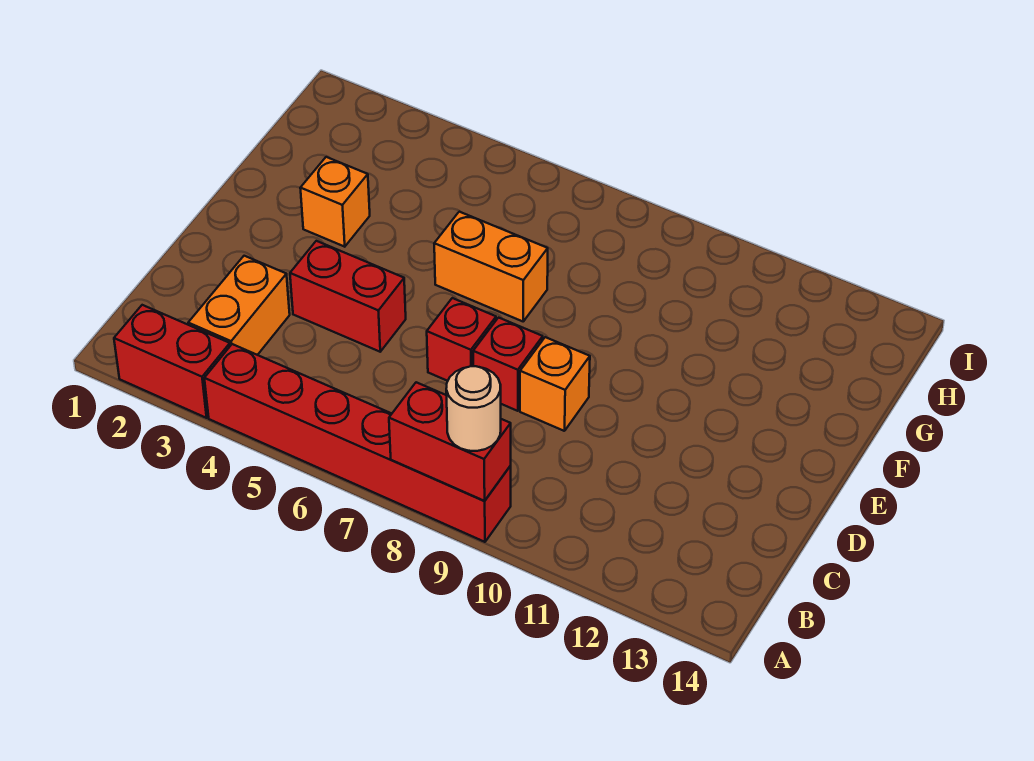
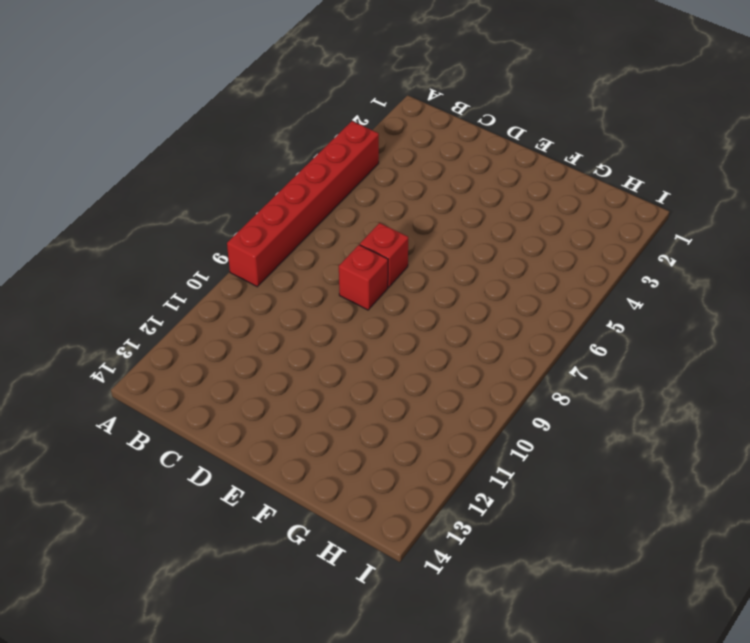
none -> red brick A2:A3 level 1
none -> orange brick B3:C3 level 1

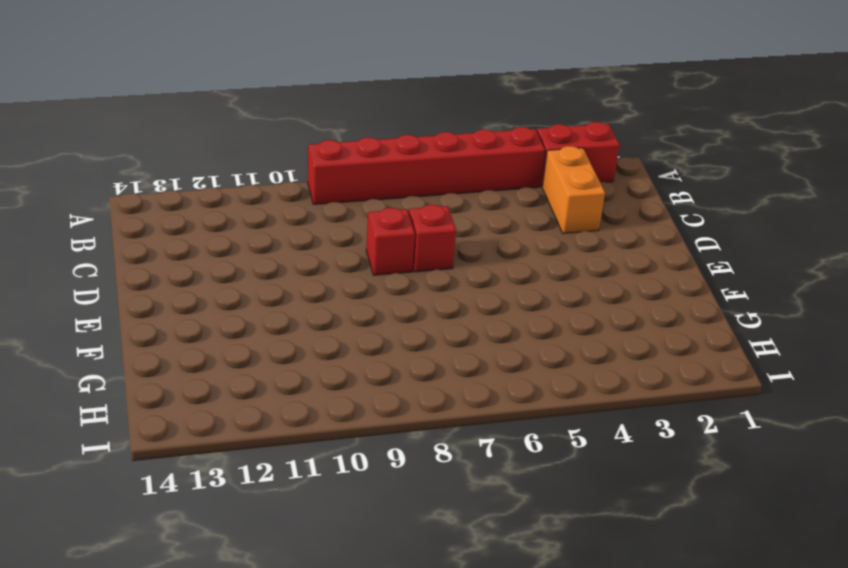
none -> red brick D4:D5 level 1
none -> orange brick D9 level 1

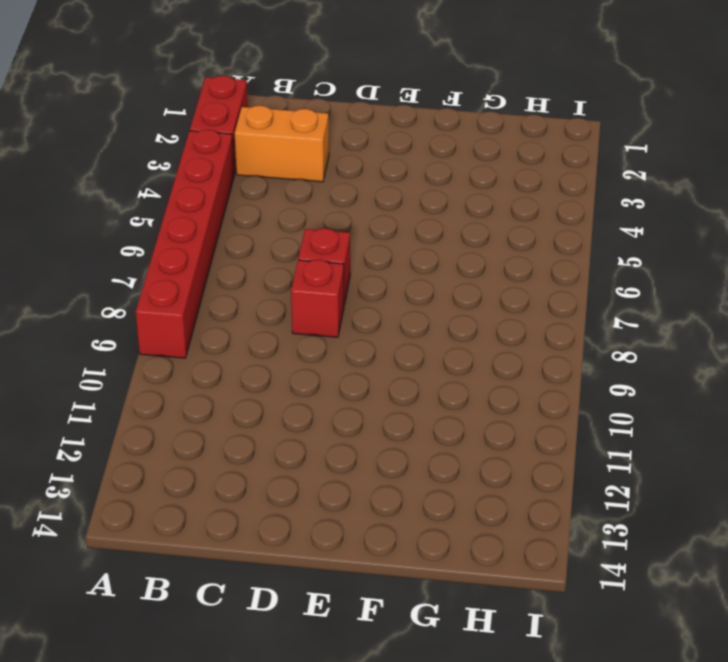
none -> red brick D4:D5 level 1
none -> orange brick D9 level 1

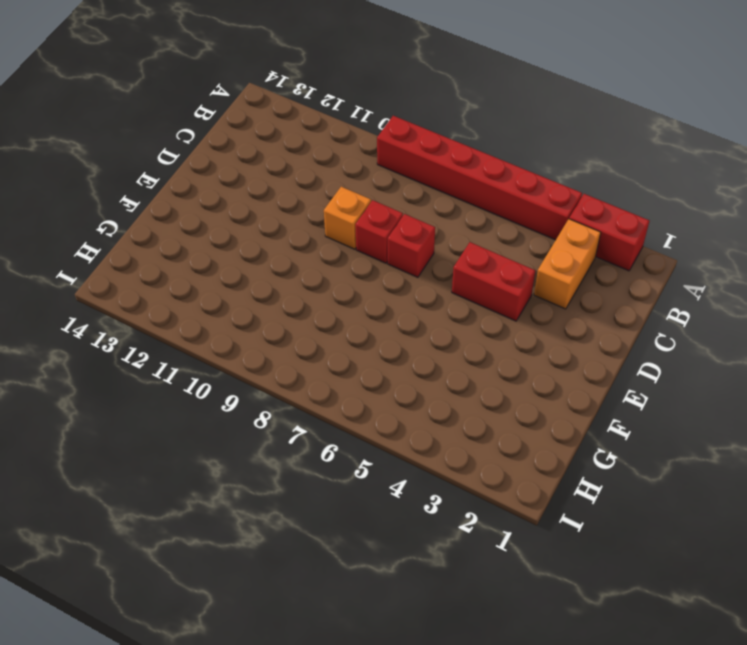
none -> orange brick F3 level 1
none -> orange brick F6:F7 level 1

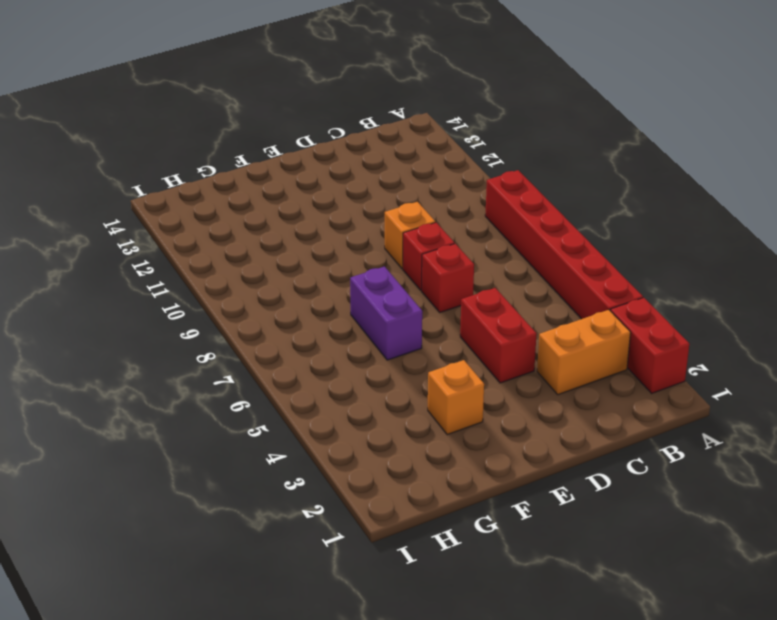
purple brick F6:F7 level 1 -> orange brick F6:F7 level 1
none -> red brick A8:A9 level 2
none -> tan round brick A9 level 3

